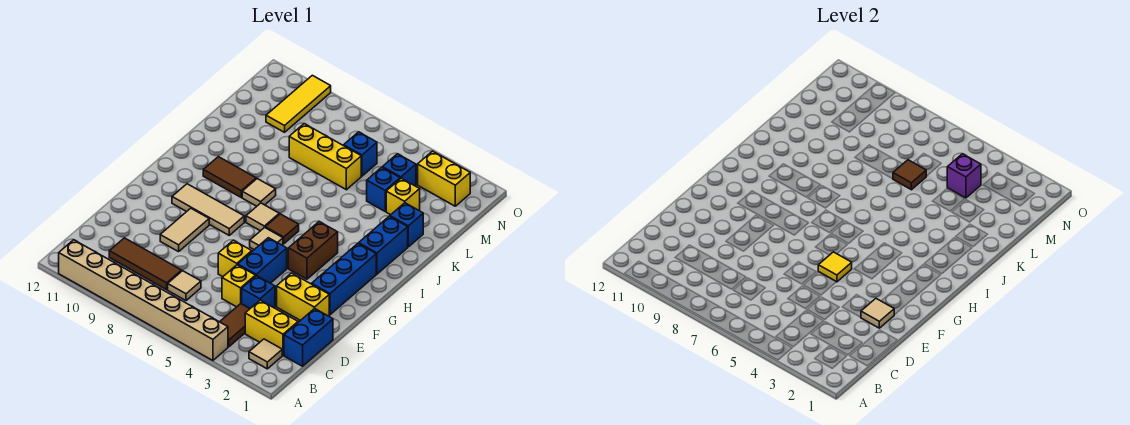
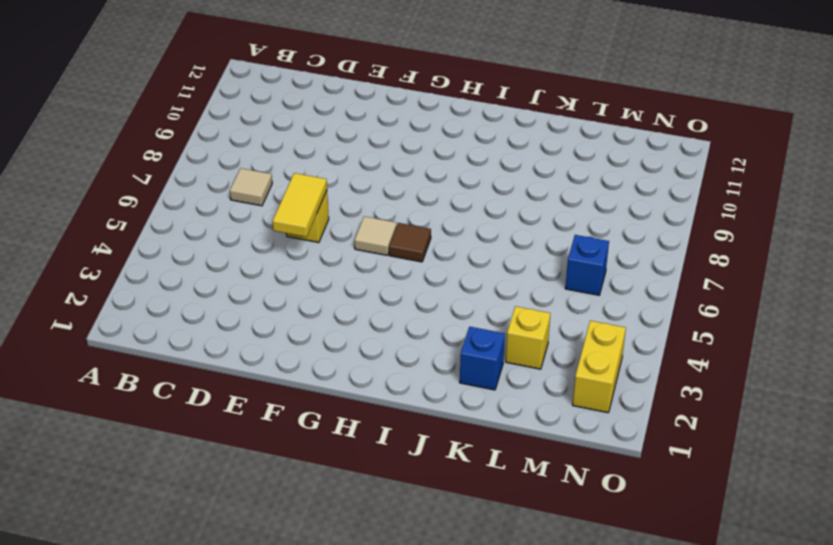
yellow tile E5:E6 level 2 -> none
none -> tan brick A4:A11 level 1
none -> tan tile B2 level 1
none -> brown tile B4:C4 level 1
none -> blue brick C1:D1 level 1

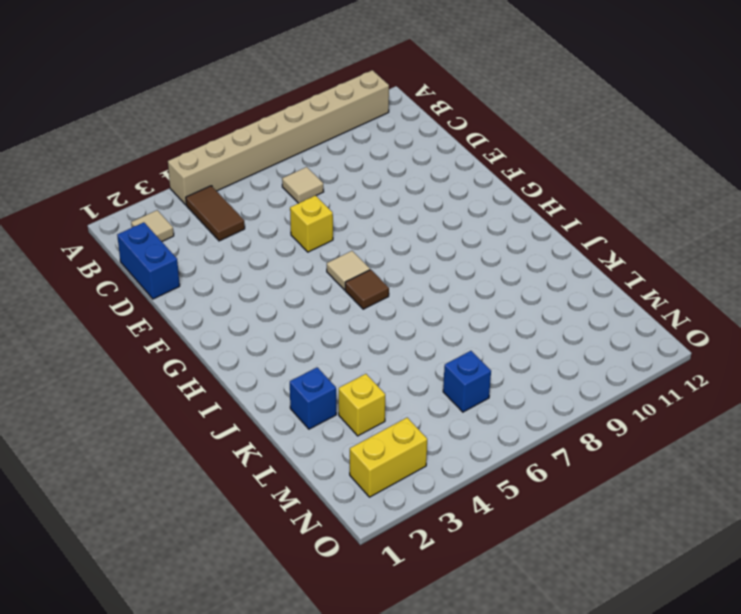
none -> yellow brick C2:C3 level 1
none -> brown tile C8:C10 level 1
none -> blue brick D4 level 1
none -> yellow brick D5 level 1

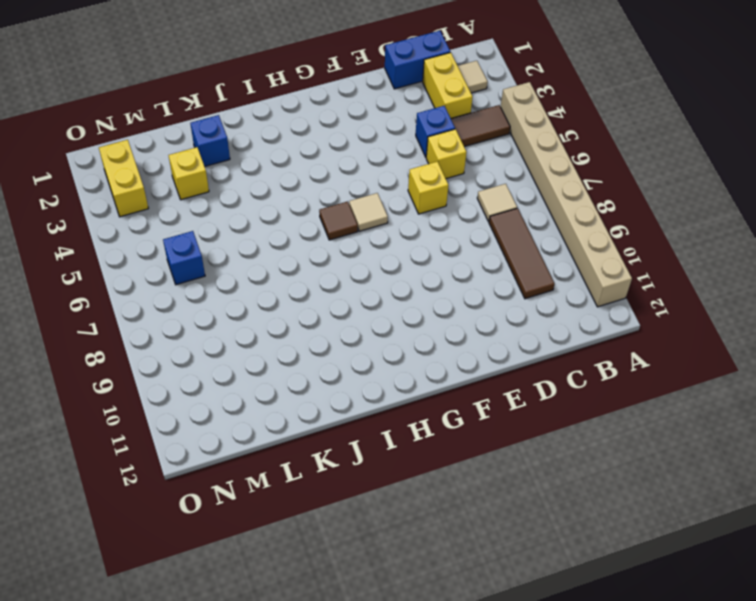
none -> yellow brick E2:E3 level 1
none -> blue brick E5:F5 level 1
none -> tan tile E9:F9 level 1
none -> blue brick F2:H2 level 1

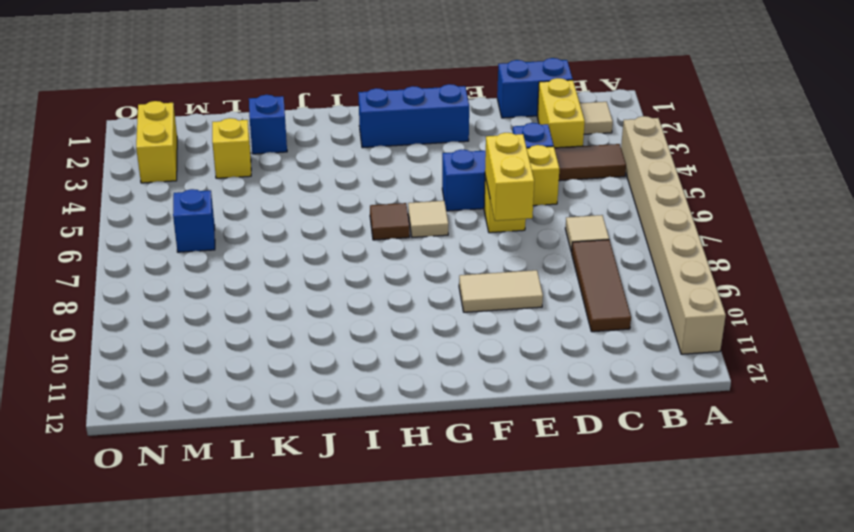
yellow brick E6:E7 level 2 -> yellow brick E2:E3 level 1
none -> brown brick G4:H4 level 1
none -> tan tile G8:G10 level 1
none -> tan tile H7 level 1
none -> blue brick I2:J2 level 1

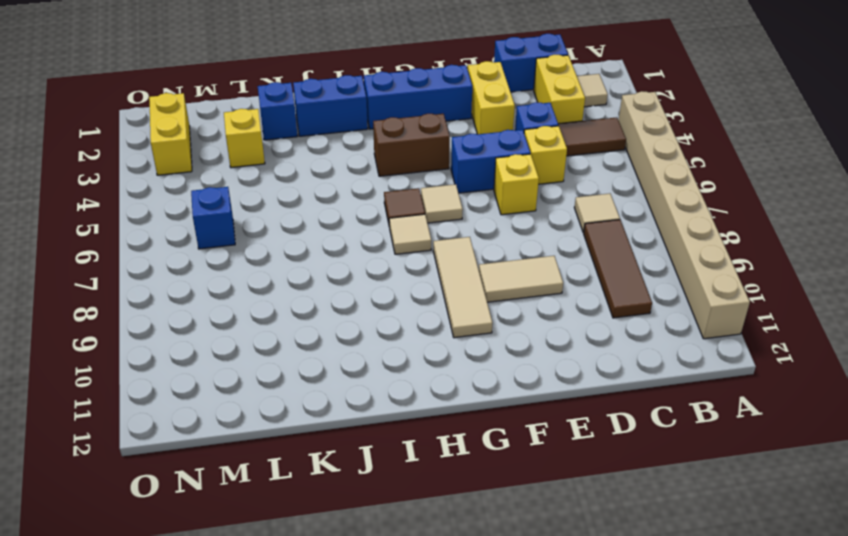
none -> tan tile I8 level 1
none -> brown tile I9:I10 level 1
none -> blue brick L4 level 1
none -> yellow brick L6:L8 level 1

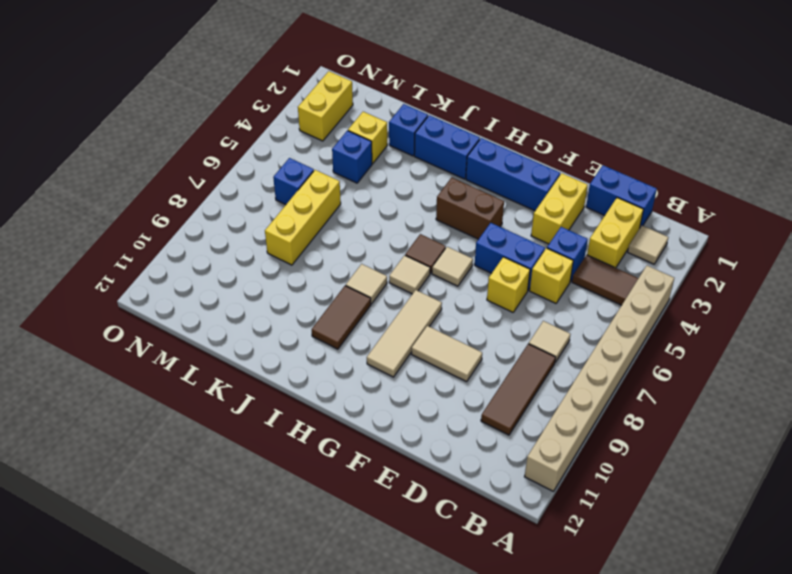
none -> blue brick M4 level 1
none -> yellow tile M10:O10 level 1
none -> tan tile E2 level 2
none -> yellow tile F5 level 2

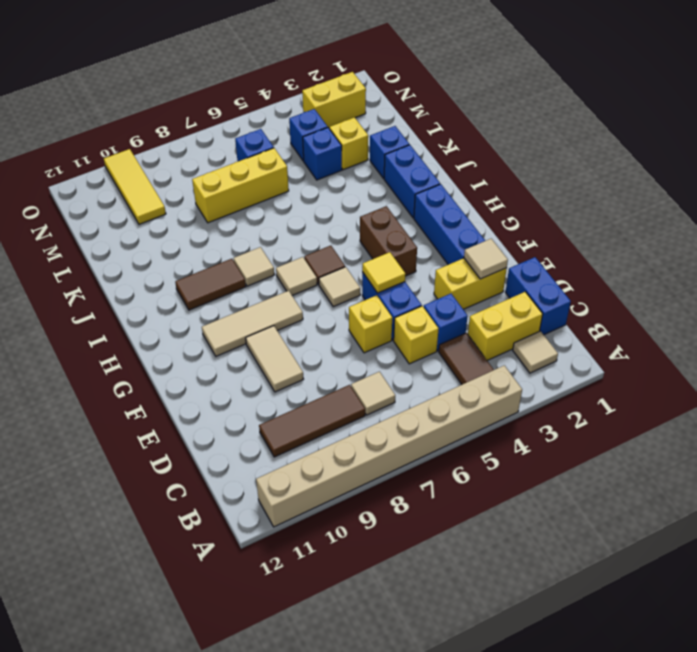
none -> brown tile L6 level 2
none -> purple brick M4 level 2

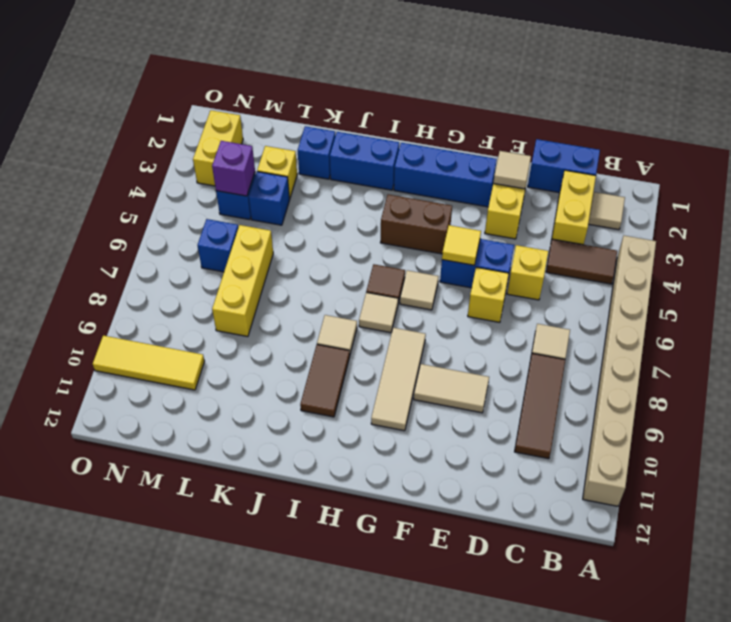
none -> blue brick D4 level 1
none -> brown tile L6 level 2

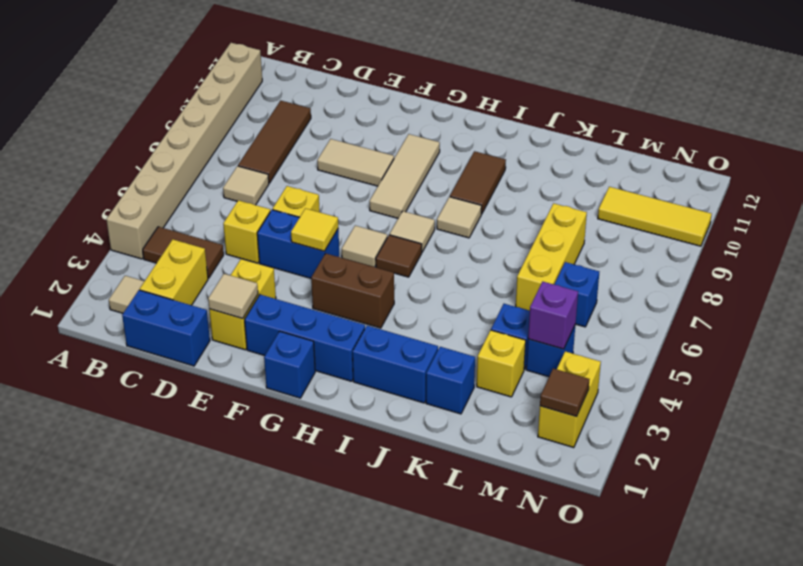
blue brick G1 level 1 -> blue brick D4 level 1
brown tile N2 level 2 -> brown tile L6 level 2

